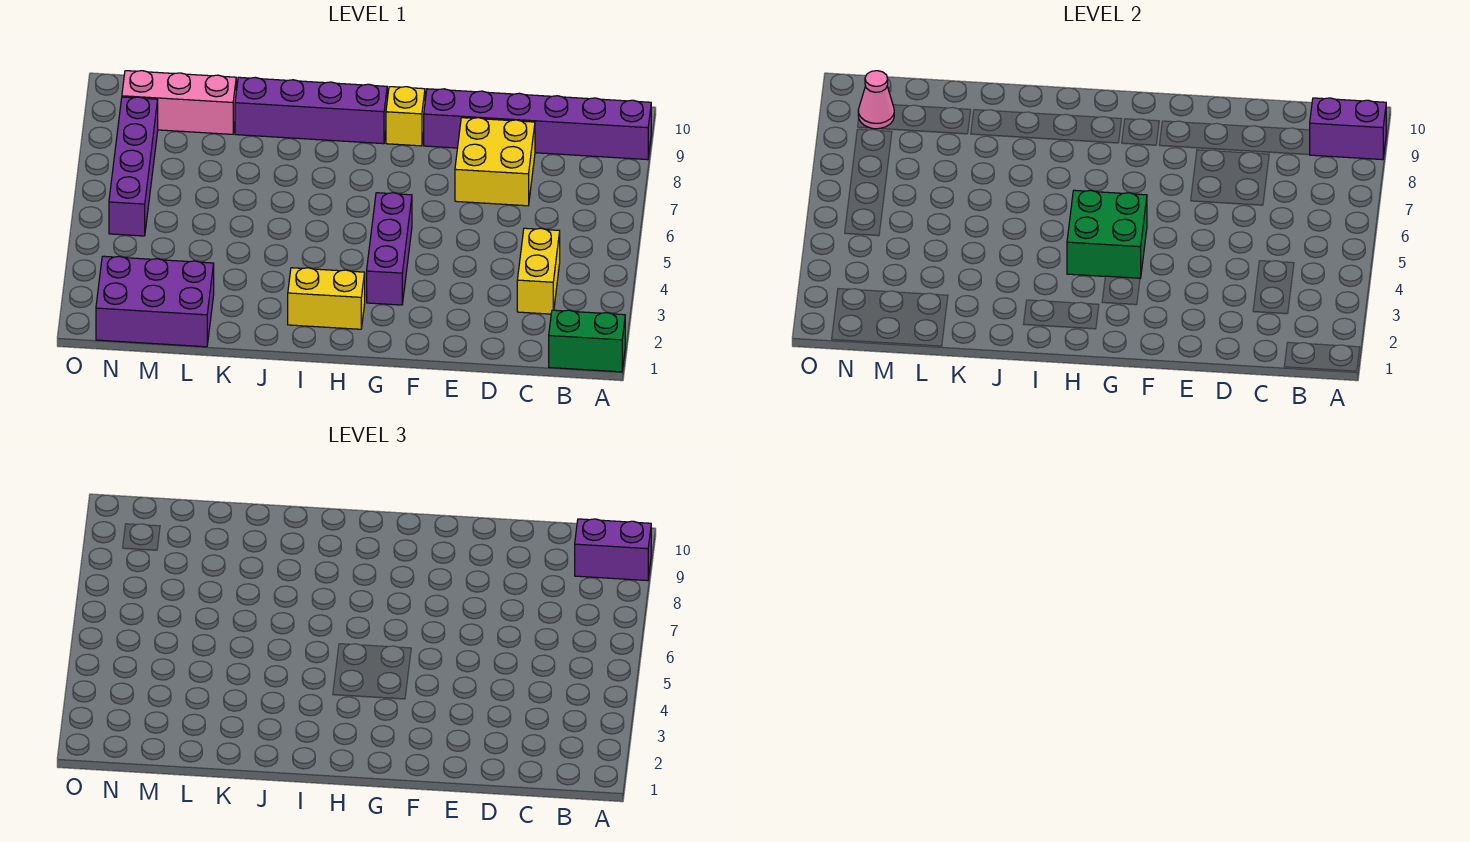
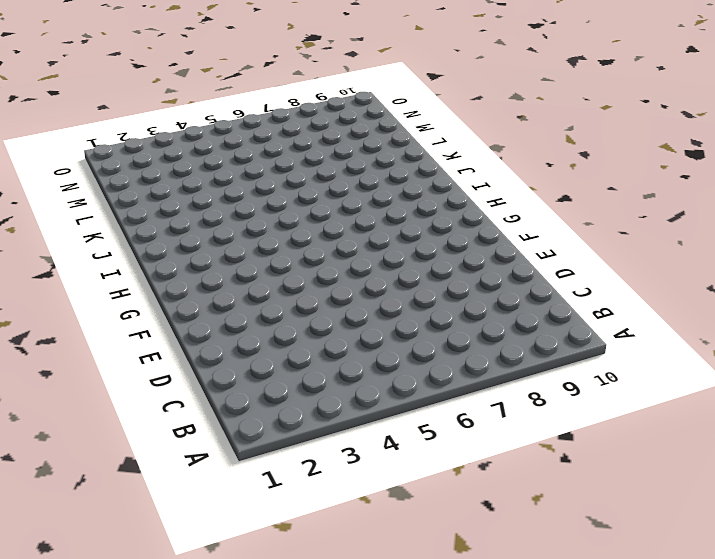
none -> green brick A1:B1 level 1
none -> purple brick A9:F9 level 1
none -> yellow brick C3:C4 level 1

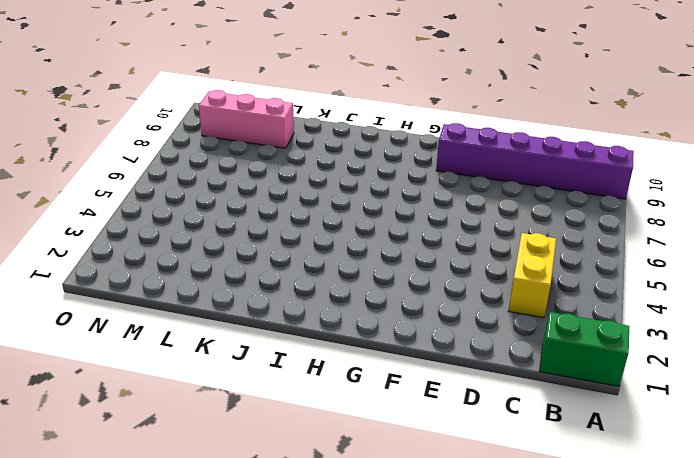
none -> yellow brick D7:E8 level 1
none -> purple brick G3:G5 level 1
none -> yellow brick G9 level 1

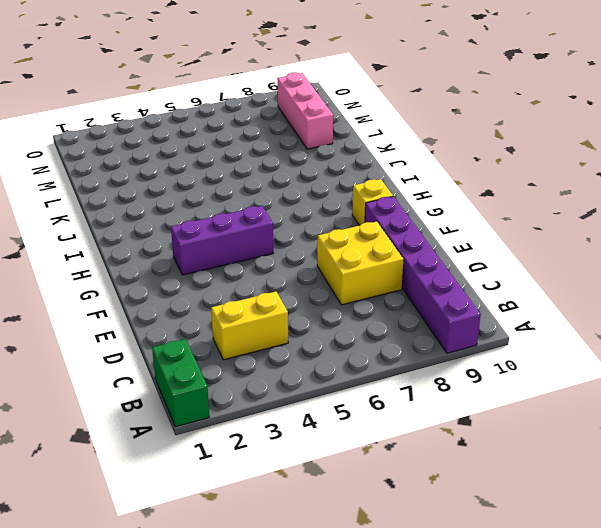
none -> yellow brick H2:I2 level 1
none -> purple brick H9:K9 level 1
none -> purple brick L1:N2 level 1

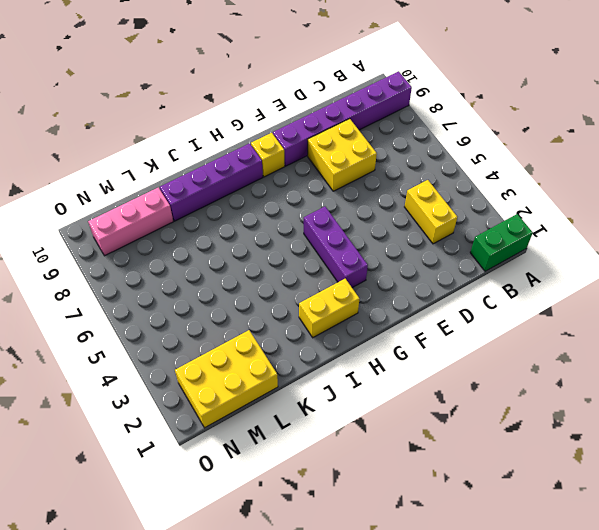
yellow brick L1:N2 level 1 -> purple brick L1:N2 level 1
none -> purple brick N5:N8 level 1
none -> purple brick A9:B9 level 2
none -> green brick G4:H5 level 2

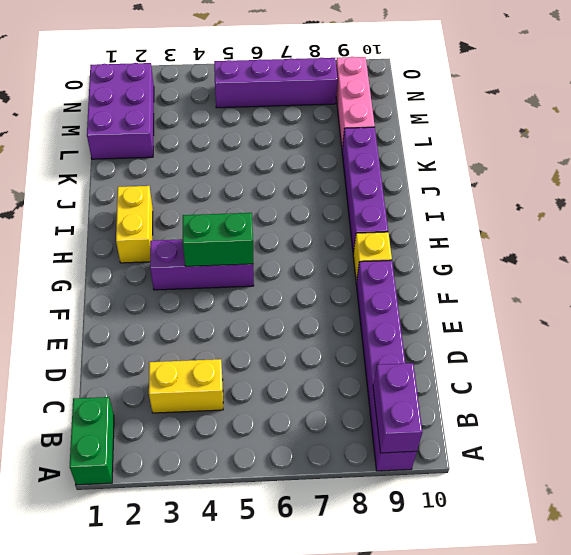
green brick G4:G5 level 2 -> green brick G4:H5 level 2
none -> yellow brick D7:E8 level 1
none -> pink cone N9 level 2
none -> purple brick A9:B9 level 3

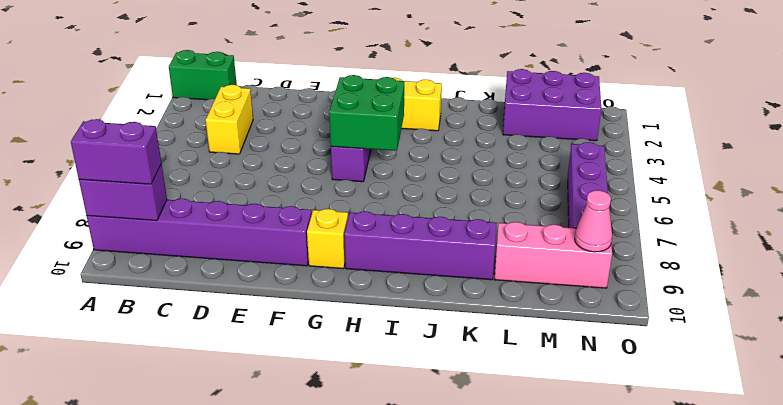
none -> yellow brick D7:E8 level 1

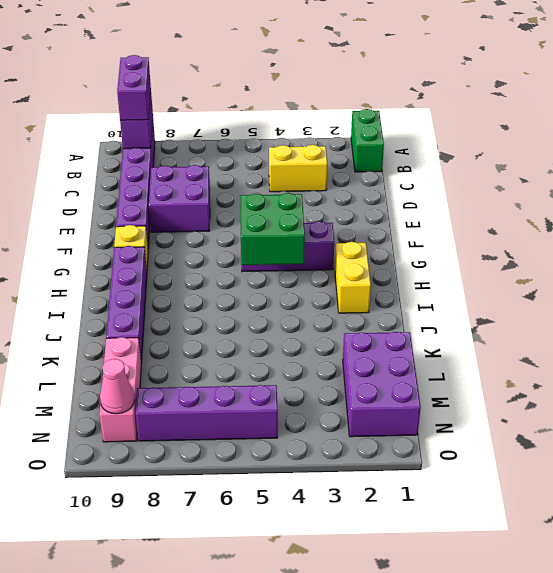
purple brick D7:E8 level 1 -> yellow brick D7:E8 level 1

